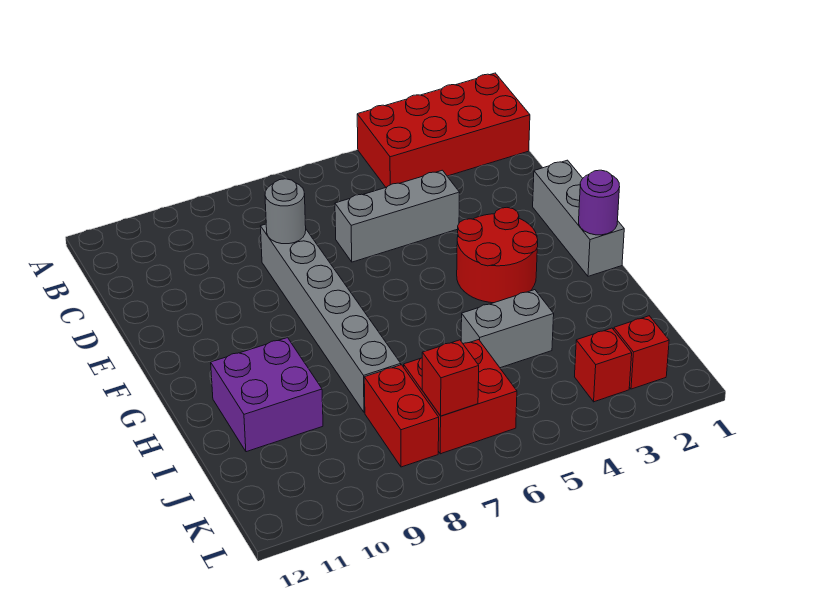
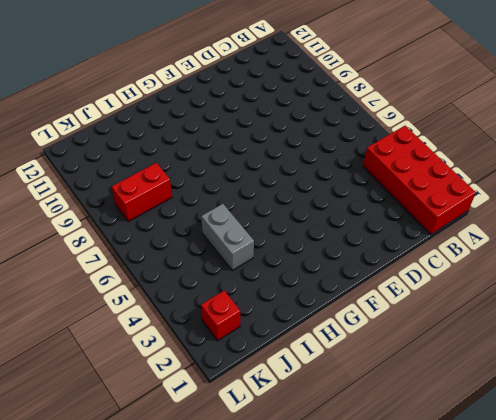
none -> grey brick D4:D6 level 1
none -> grey brick D8:I8 level 1
none -> grey brick E1:G1 level 1

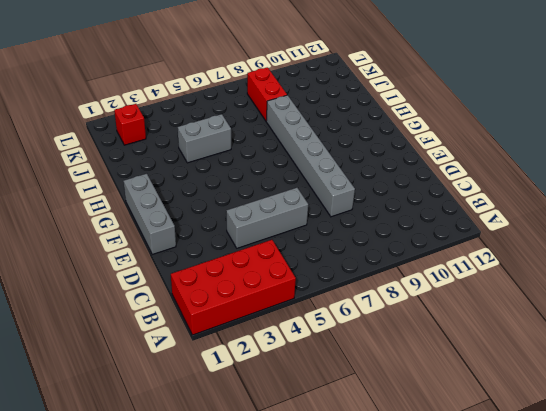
none -> red round brick F3:G4 level 1
none -> purple brick H10:I11 level 1
none -> red brick J6:K7 level 1

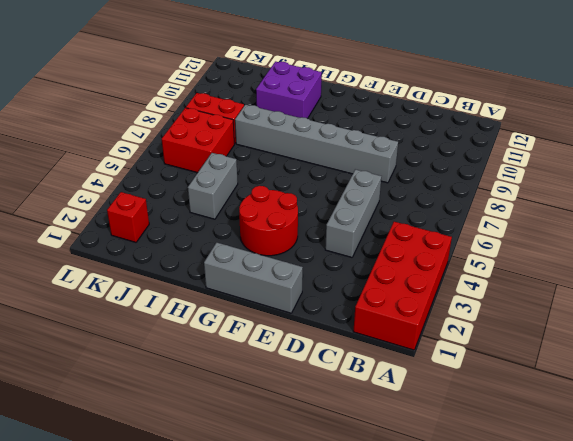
none -> red brick K3 level 1
none -> grey round brick D8 level 2
none -> purple round brick G1 level 2

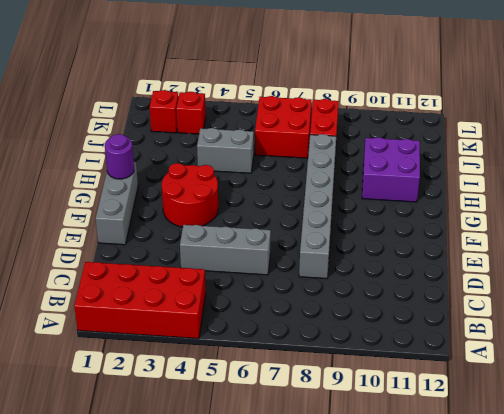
none -> grey round brick D8 level 2
none -> red brick K7 level 2

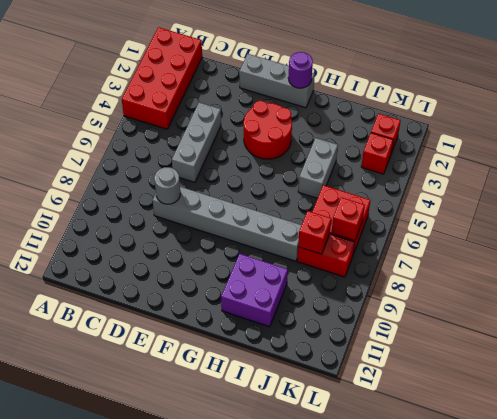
red brick J8 level 2 -> none

